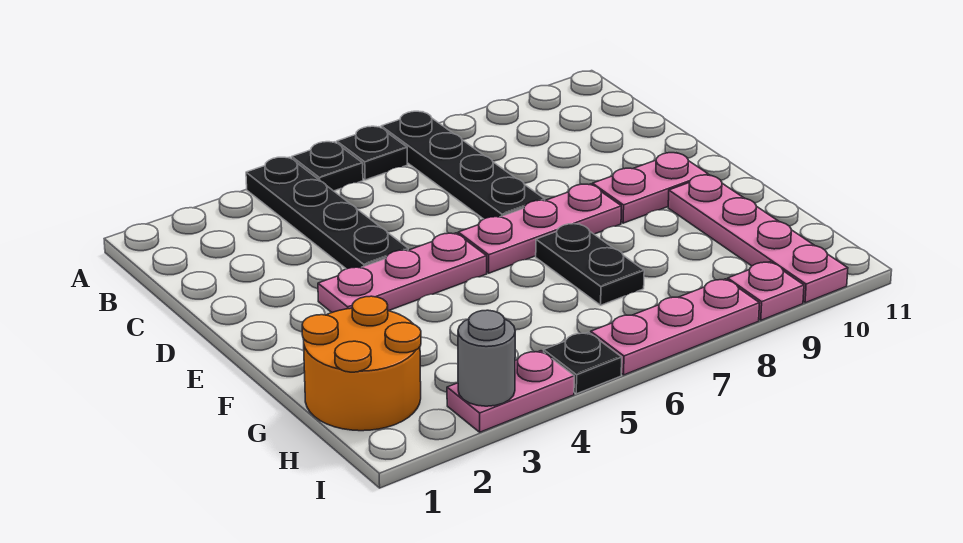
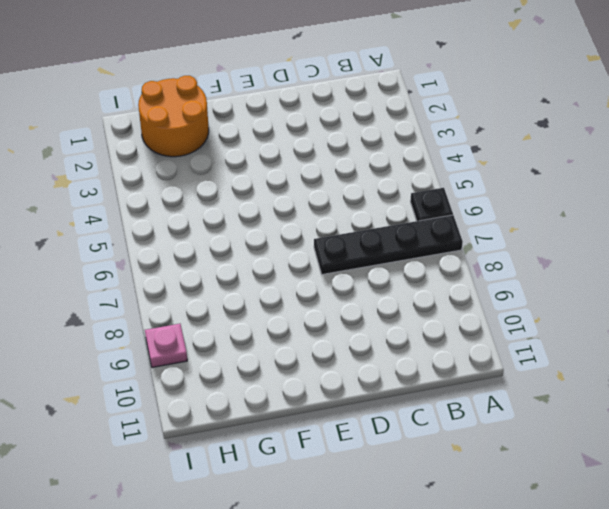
none -> black plate A4:D4 level 1
none -> black plate A5 level 1
none -> pink plate E3:E5 level 1

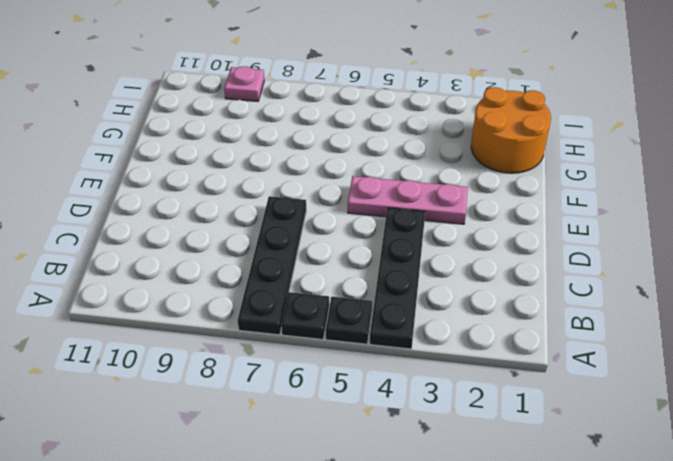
none -> pink plate E6:E8 level 1
none -> pink plate E9:E10 level 1
none -> black plate F7:G7 level 1

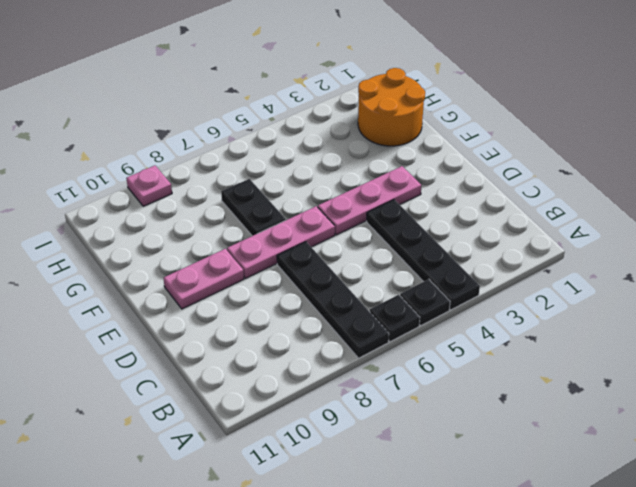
none -> pink plate F10:I10 level 1
none -> pink plate I3:I4 level 1
none -> black plate I5 level 1

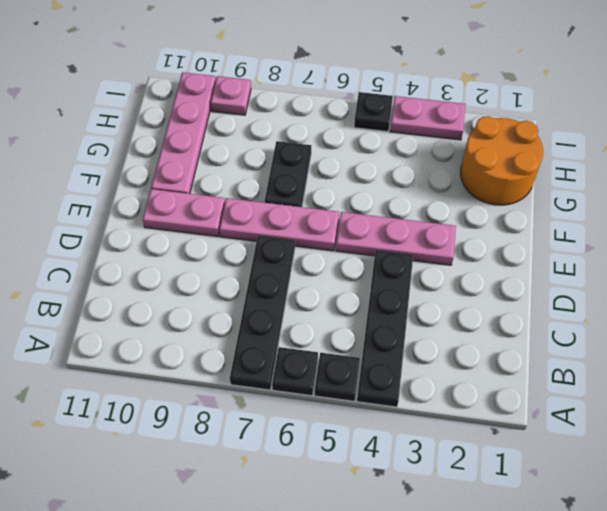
none -> pink plate I6:I8 level 1
none -> grey round brick I3 level 2

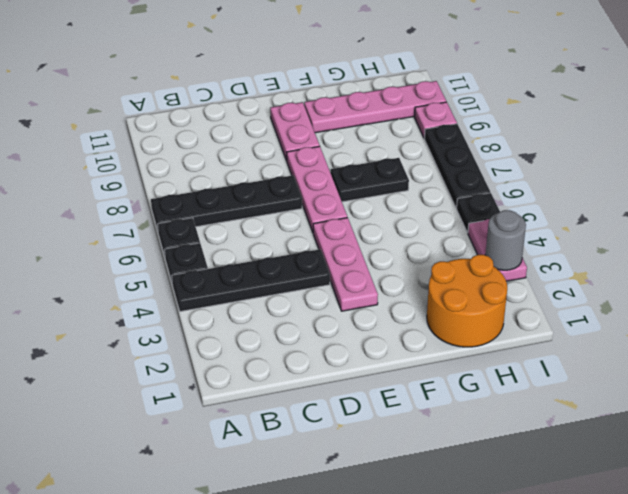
black plate I6:I8 level 1 -> pink plate I6:I8 level 1

